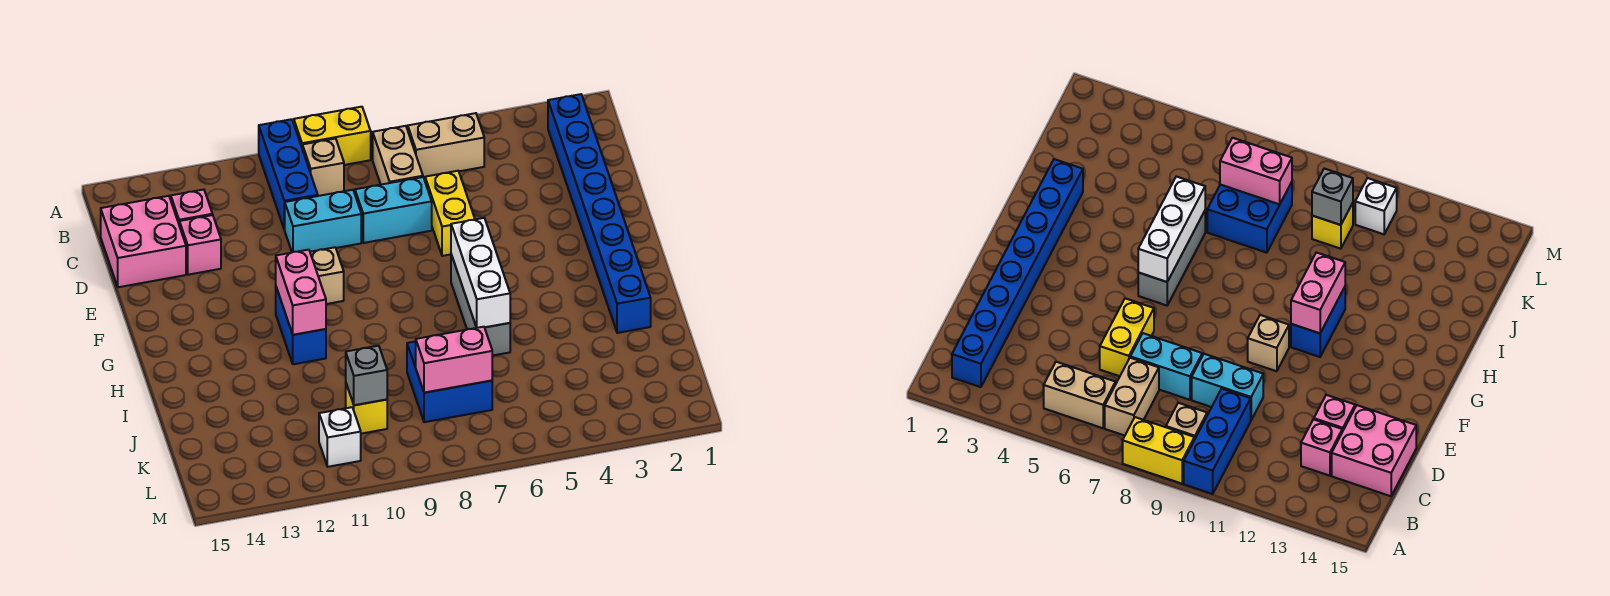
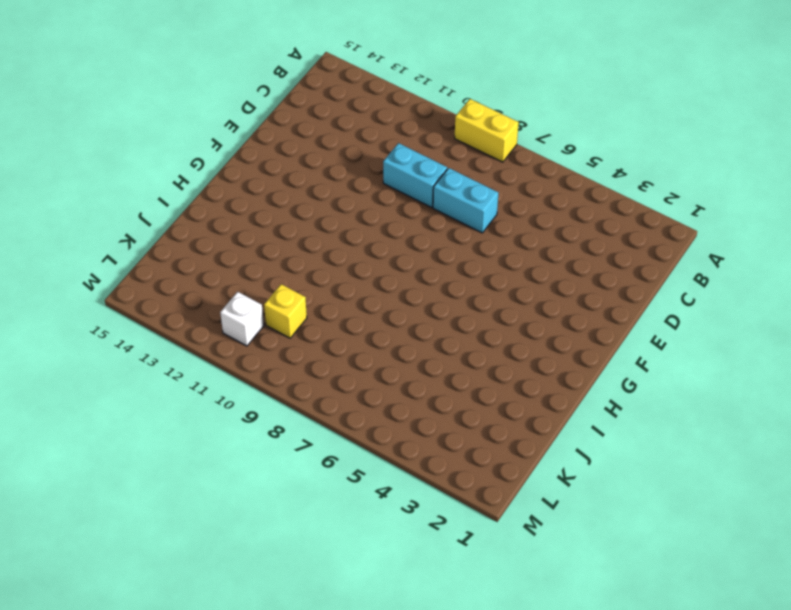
none -> blue brick A10:C10 level 1
none -> blue brick B2:I2 level 1
none -> tan brick B5:B6 level 1

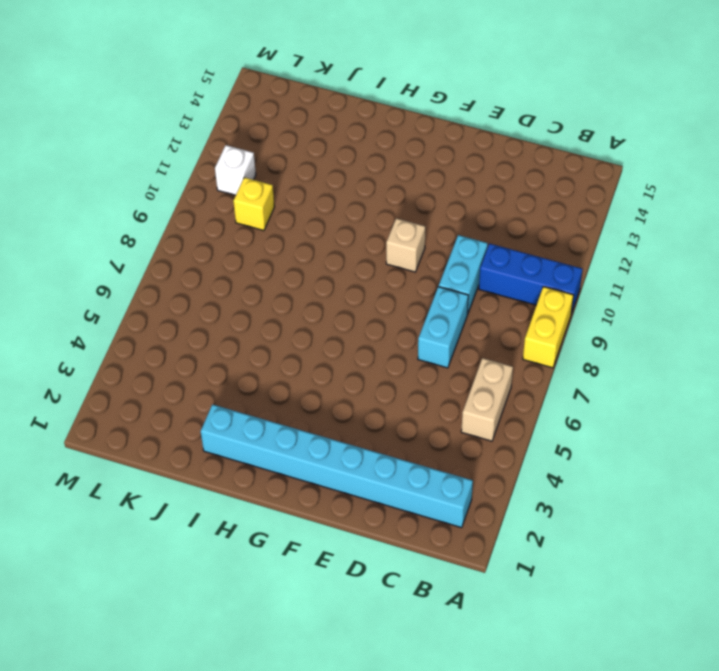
cyan brick B2:I2 level 1 -> blue brick B2:I2 level 1
none -> tan brick B7:C7 level 1
none -> tan brick B9 level 1
none -> pink brick C13 level 1

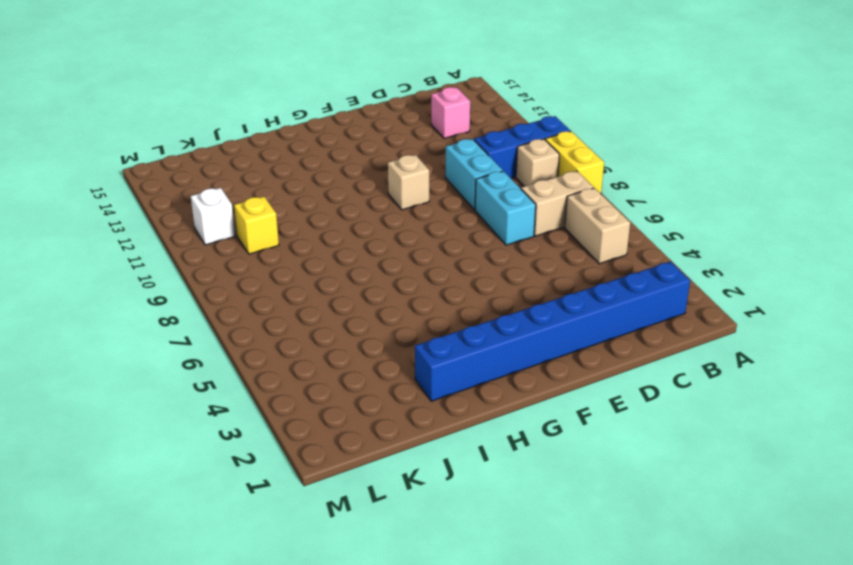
none -> pink brick C14:D15 level 1
none -> yellow brick D6:E6 level 1
none -> pink brick D13 level 1

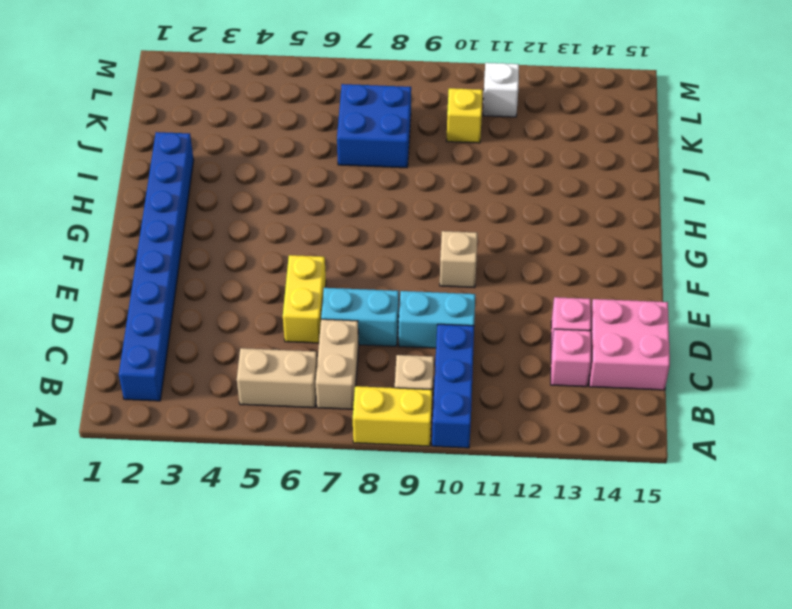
none -> grey brick G6:I6 level 1
none -> blue brick G11:H11 level 1
none -> white brick G6:I6 level 2

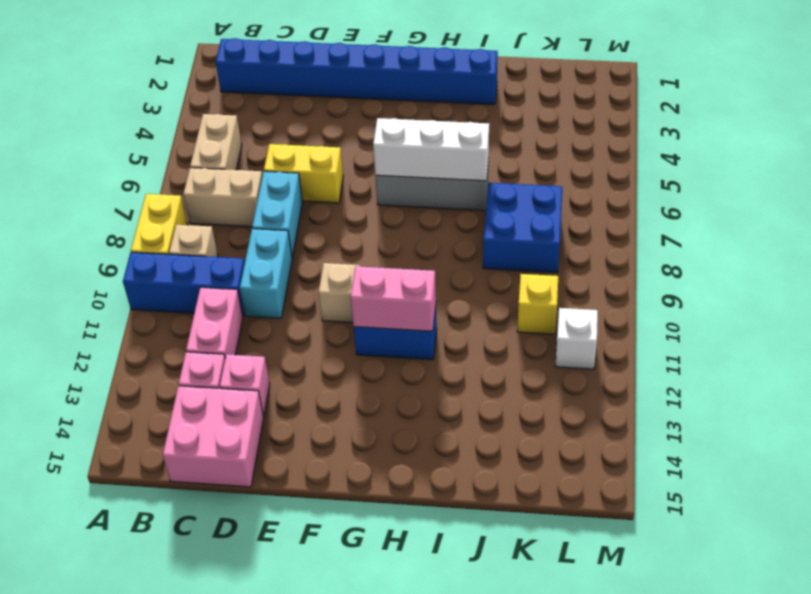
pink brick C11:C12 level 1 -> pink brick K7:K8 level 2
none -> grey brick K10 level 2

